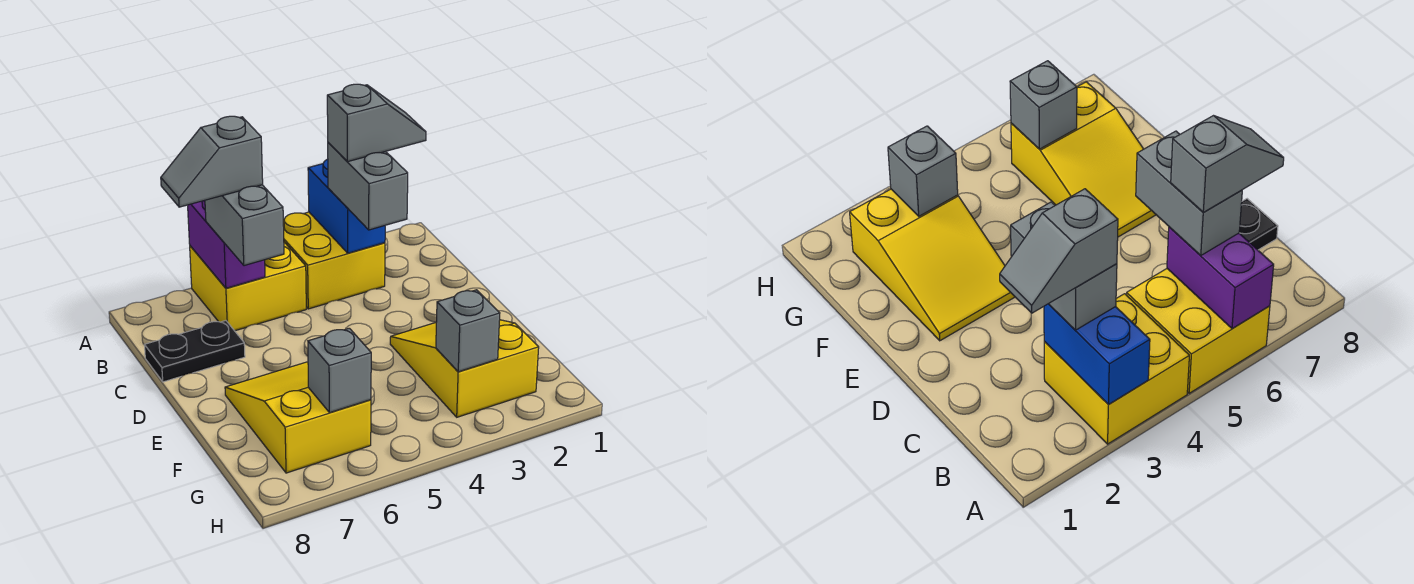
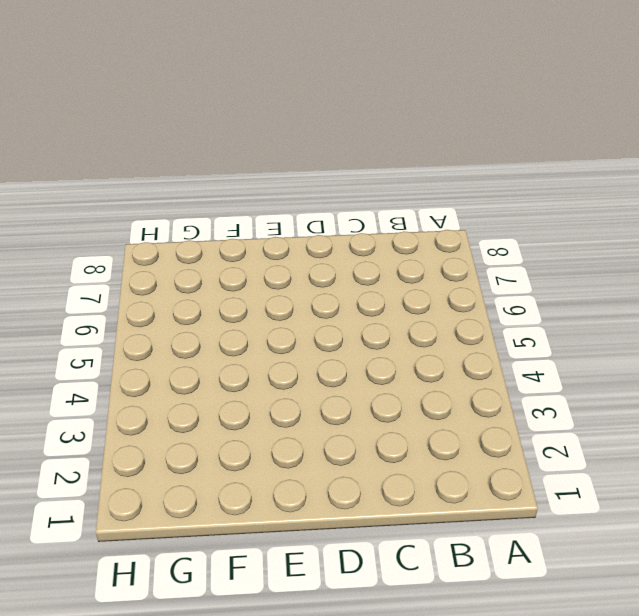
none -> yellow brick A3:B4 level 1
none -> yellow brick A5:B6 level 1
none -> black plate C7:C8 level 1

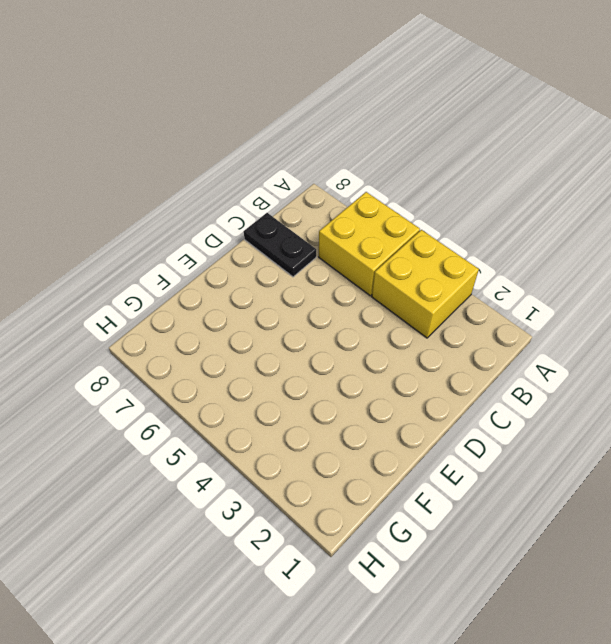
none -> yellow slope E2:G3 level 1 top G
none -> yellow slope E6:G7 level 1 top G
none -> blue brick A3:B3 level 2

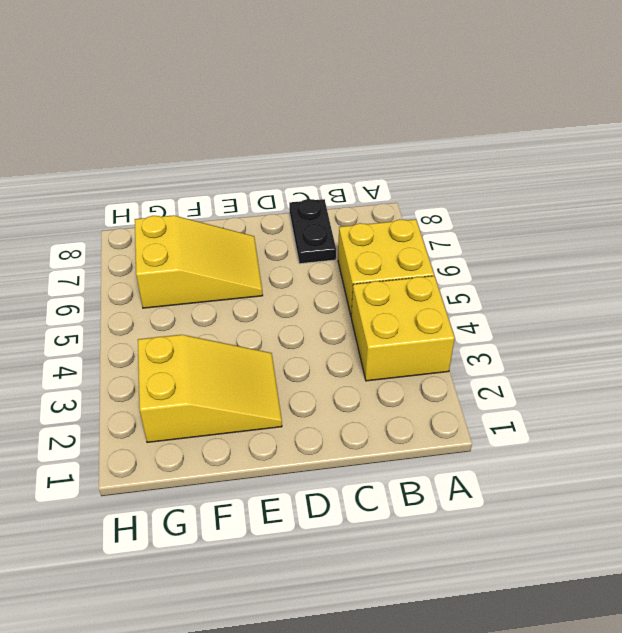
none -> blue brick A3:B3 level 2
none -> purple brick A6:B6 level 2
none -> grey brick G3 level 2

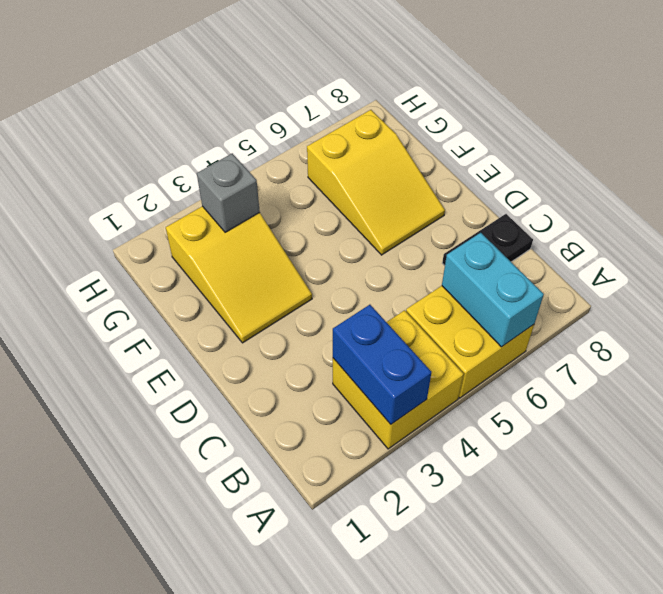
cyan brick A6:B6 level 2 -> purple brick A6:B6 level 2
none -> grey brick G6 level 2
none -> grey brick B3:C3 level 3
none -> grey brick B6:C6 level 3

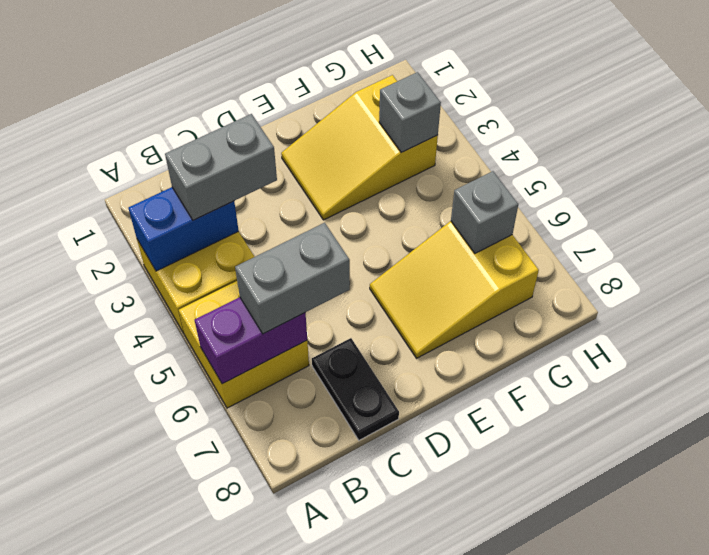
none -> grey slope B2:B3 level 4 top 3
none -> grey slope B6:B7 level 4 top 6

